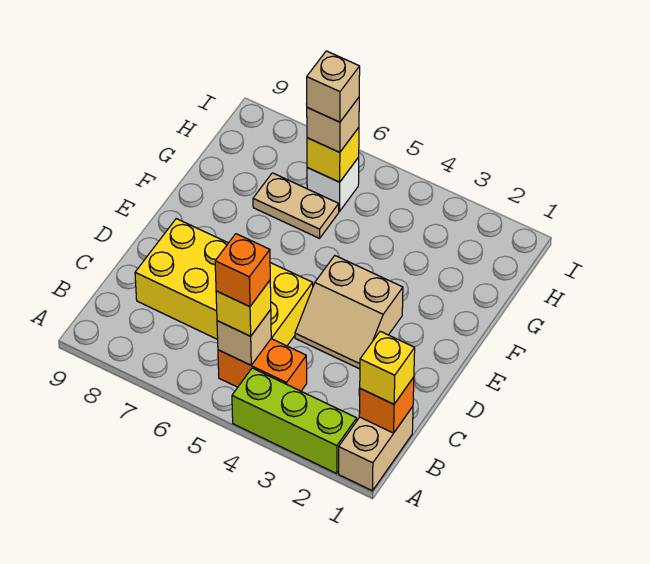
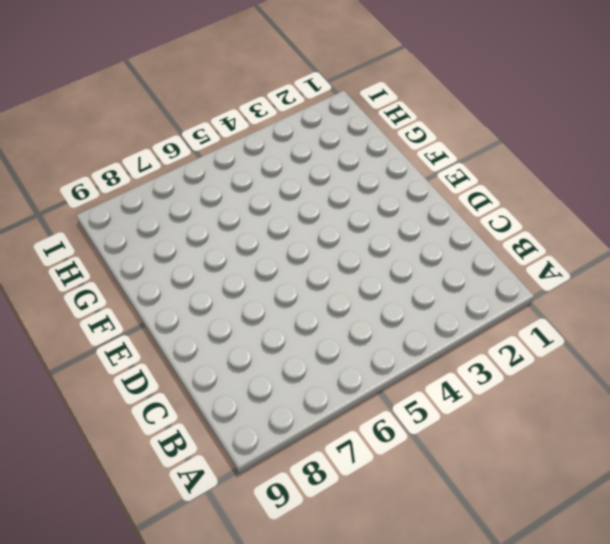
none -> tan brick A1:B1 level 1
none -> lime brick A2:A4 level 1
none -> orange brick B4:B5 level 1

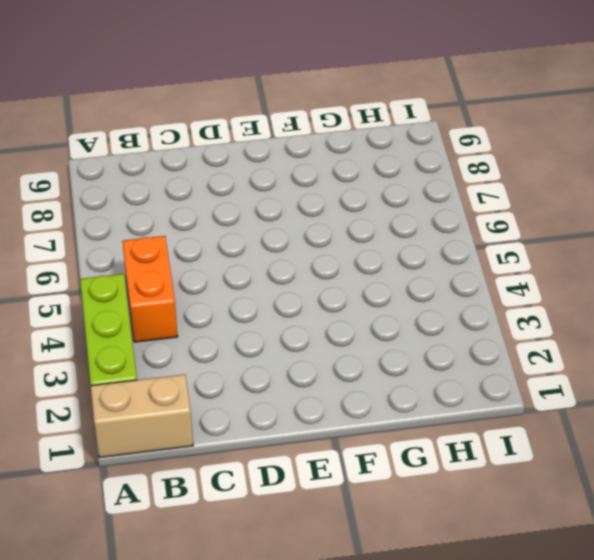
none -> yellow brick C5:D8 level 1
none -> tan slope D3:E4 level 1 top E
none -> tan plate G6:G7 level 1

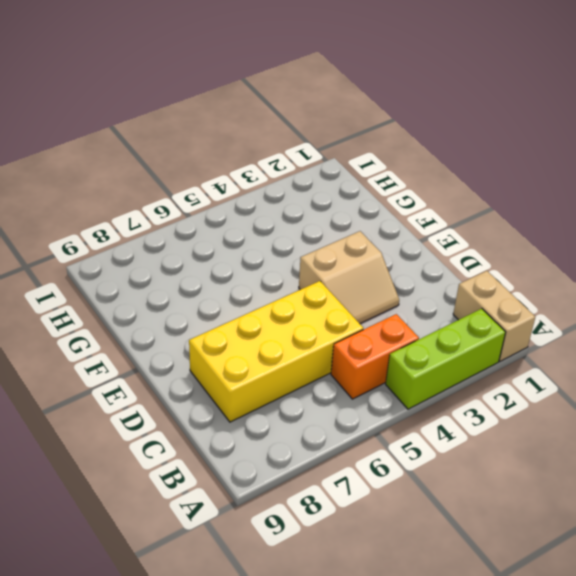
none -> tan plate G6:G7 level 1
none -> white brick H6 level 1
none -> orange brick B1 level 2

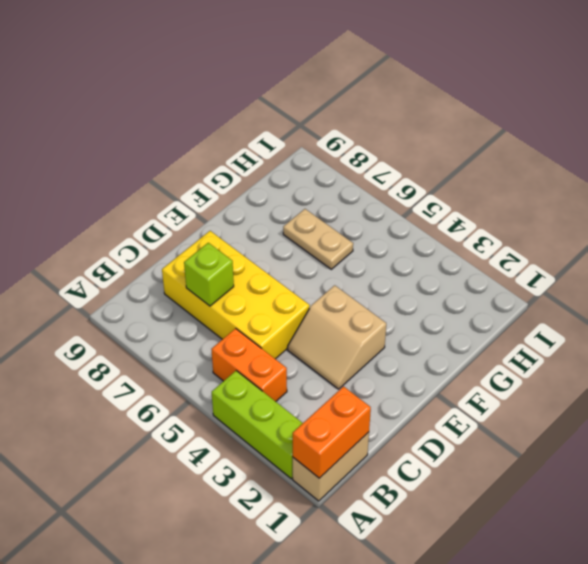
orange brick A1:B1 level 2 -> orange brick B1 level 2
lime brick C7 level 2 -> none
none -> white brick H6 level 1
none -> tan brick B5 level 2
none -> yellow brick H6 level 2

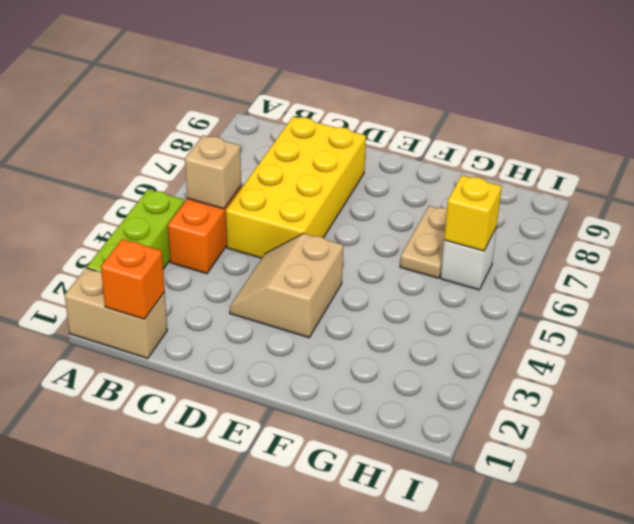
none -> yellow brick B1 level 3
none -> yellow brick B5 level 3
none -> tan brick H6 level 3

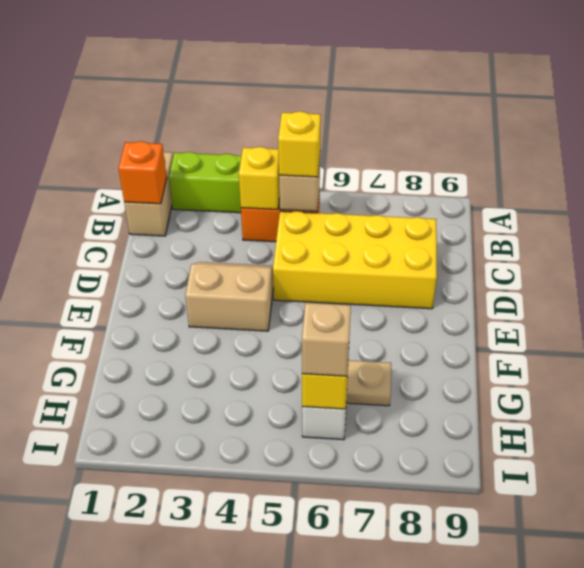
yellow brick B4 level 2 -> yellow brick B1 level 3
none -> orange brick B5 level 4
none -> tan brick H6 level 4

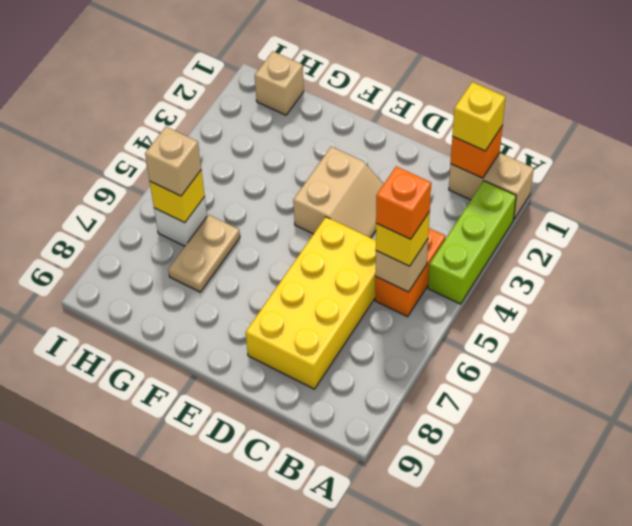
tan brick H1 level 1 -> tan brick H6 level 4

